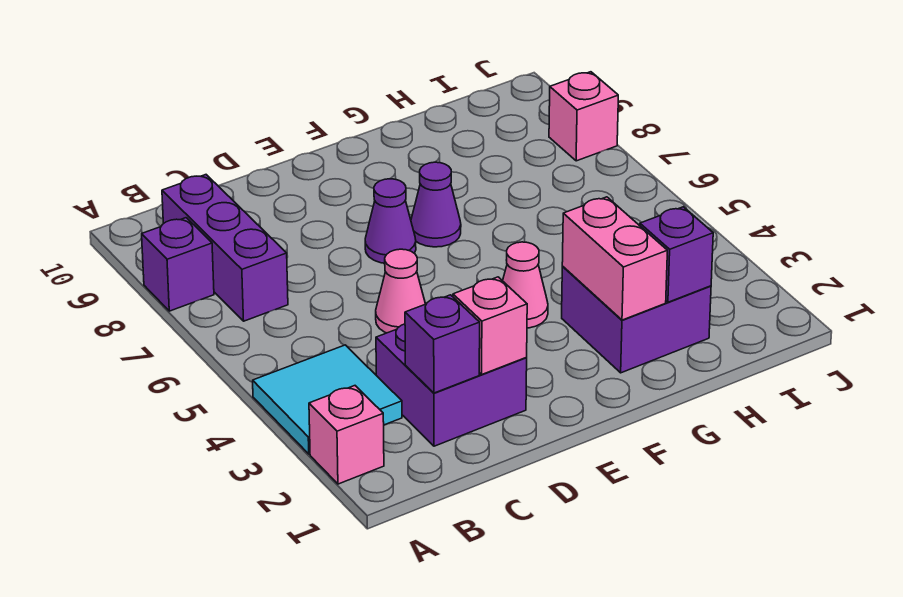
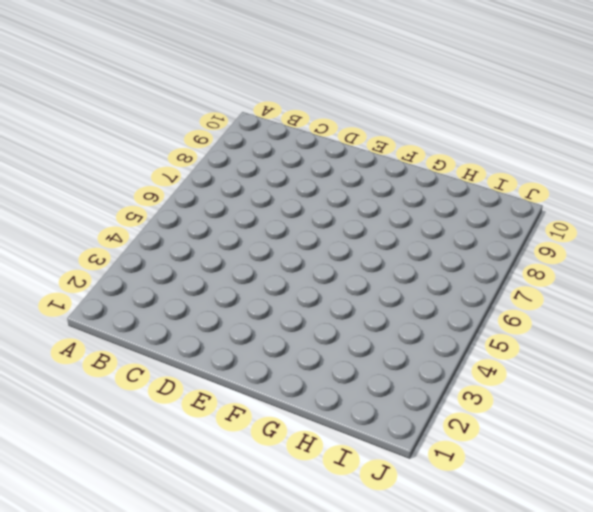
none -> pink brick A2 level 1
none -> cyan tile A3:B4 level 1
none -> purple brick A8 level 1

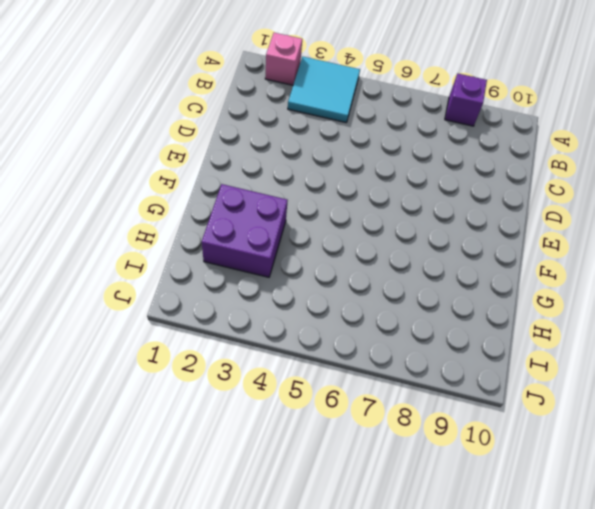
none -> purple brick B7:B9 level 1
none -> purple brick C2:D3 level 1
none -> pink cone D5 level 1

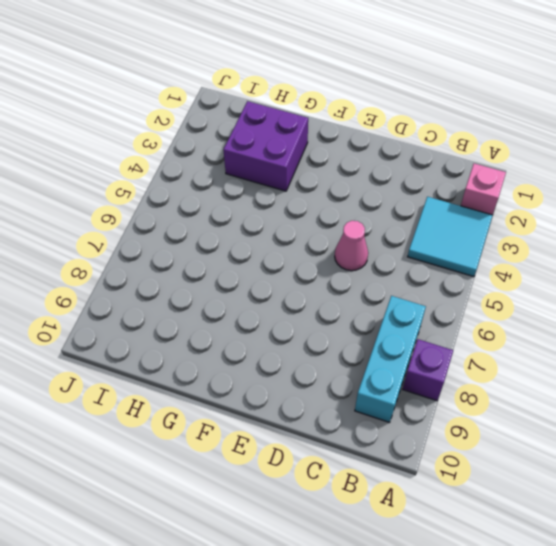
cyan brick B7:B9 level 1 -> purple brick B7:B9 level 1
none -> purple brick C2:D3 level 1
none -> purple cone E7 level 1
none -> pink cone F4 level 1

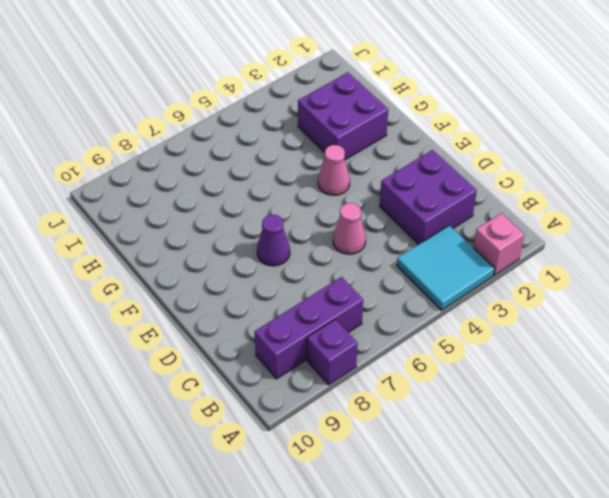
none -> purple cone F7 level 1
none -> pink brick J8 level 1
none -> purple brick C2 level 2

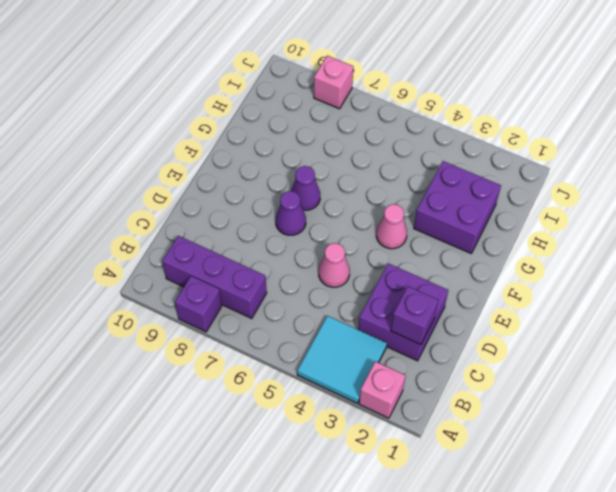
none -> pink brick D2 level 2
none -> pink brick G2:G3 level 2
none -> purple brick H2 level 2

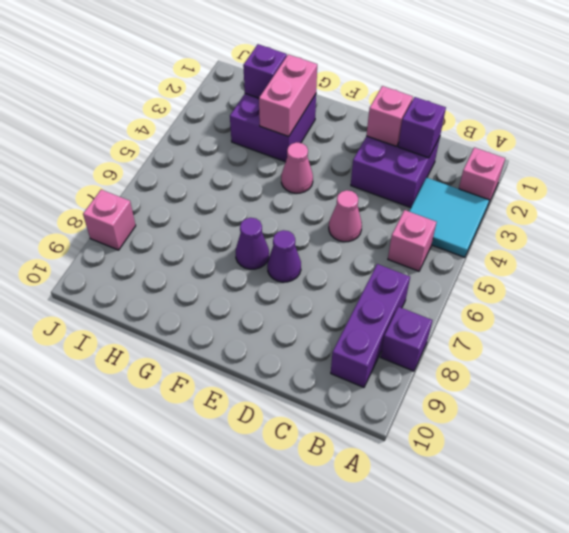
pink brick B5 level 1 -> none

